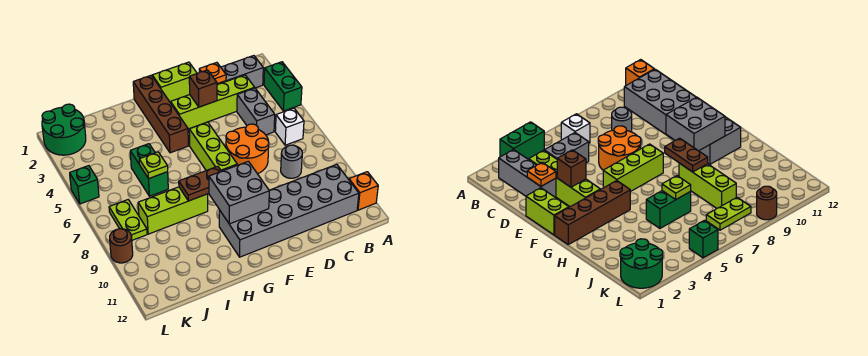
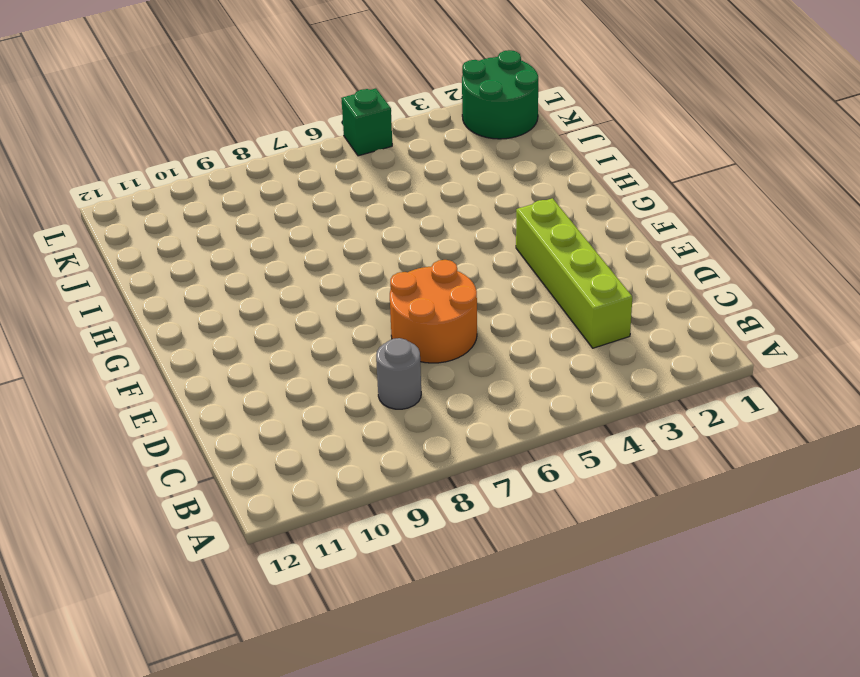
none -> green brick A3:A4 level 1
none -> orange brick A11 level 1
none -> grey brick B2:D2 level 1

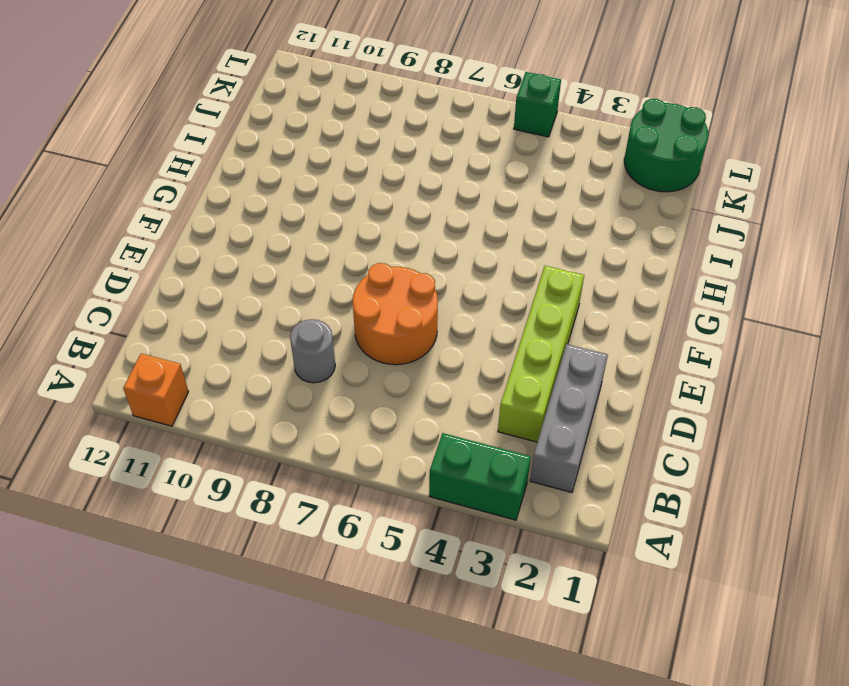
none -> white brick B6 level 1
none -> grey brick B10:G11 level 1
none -> grey brick C4:C5 level 1

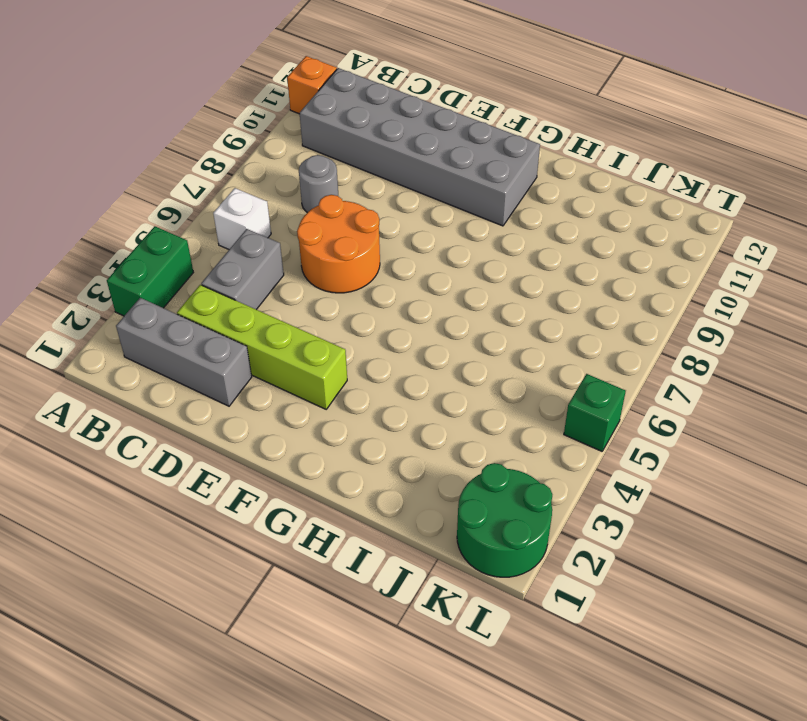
none -> lime brick E1:F1 level 1
none -> lime brick F5:F7 level 1
none -> brown brick G1:G4 level 1

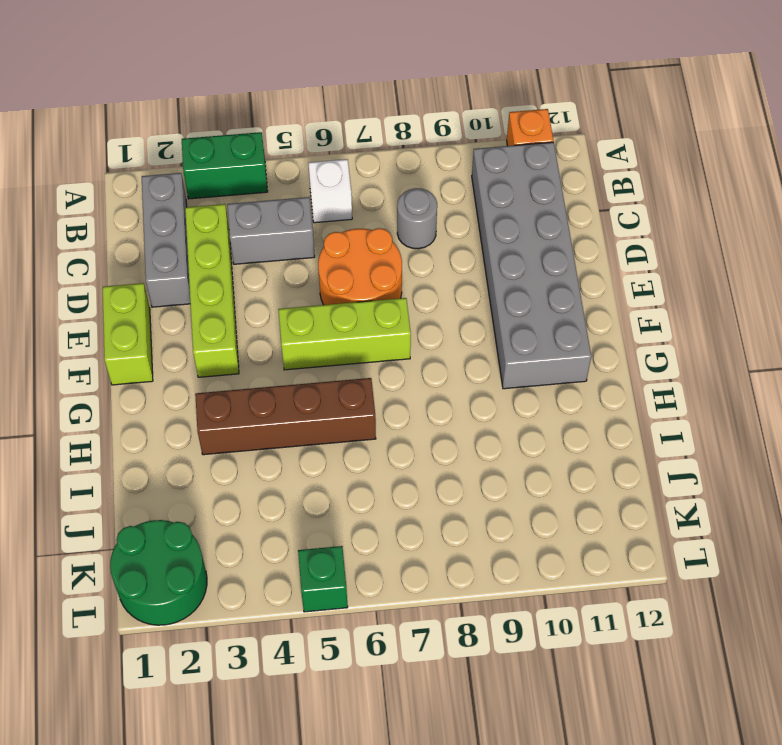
brown brick H3:H6 level 1 -> brown brick G1:G4 level 1
none -> lime brick H8:J8 level 1
none -> green brick I5:I6 level 1
none -> lime plate K7:K8 level 1

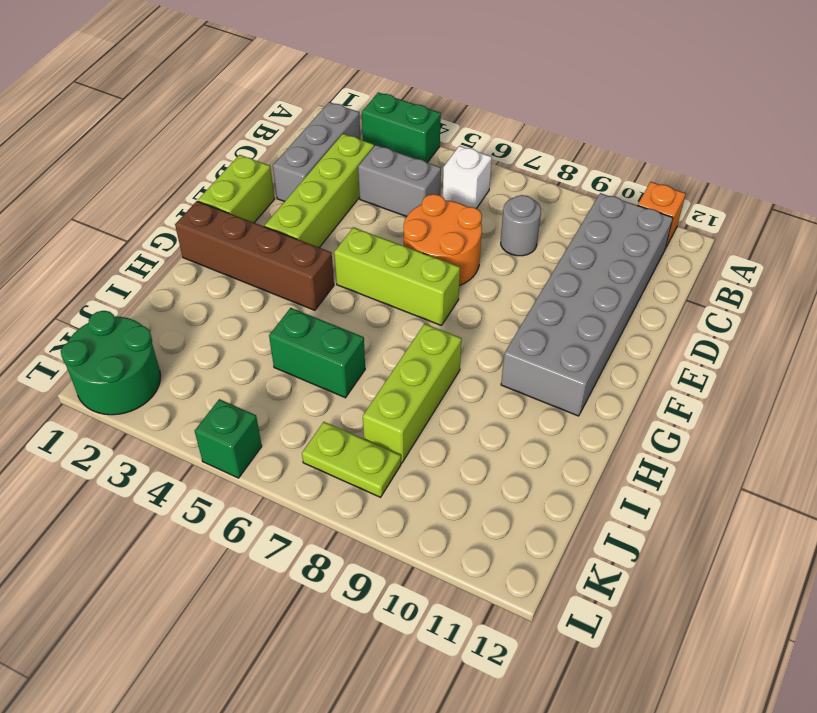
none -> brown round brick L9 level 1
none -> orange plate D2 level 2
none -> brown brick E3 level 2

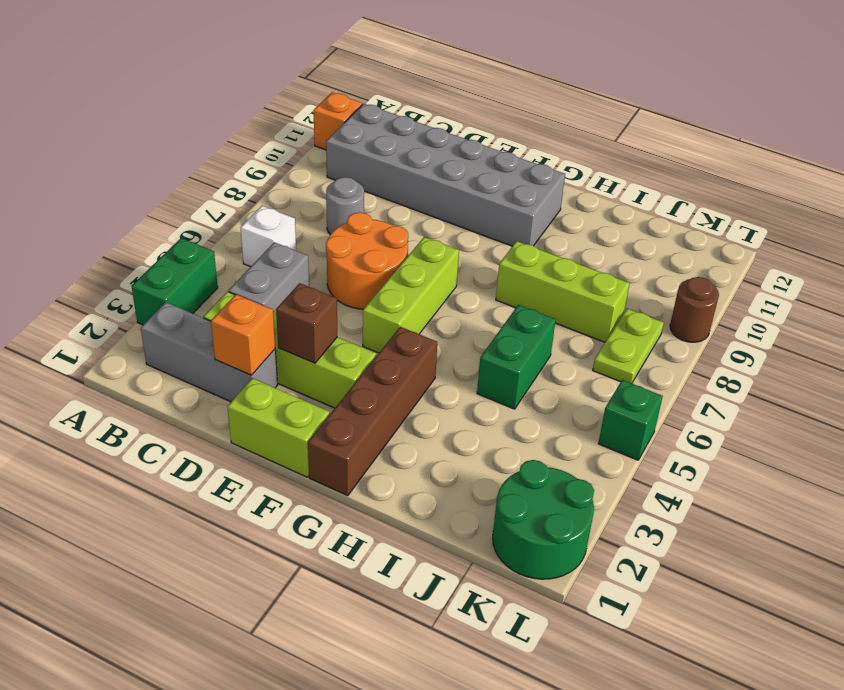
orange brick D2 level 2 -> orange plate D2 level 2
none -> grey brick F9:G10 level 2
none -> brown plate G8:H8 level 2
none -> lime plate I6 level 2

